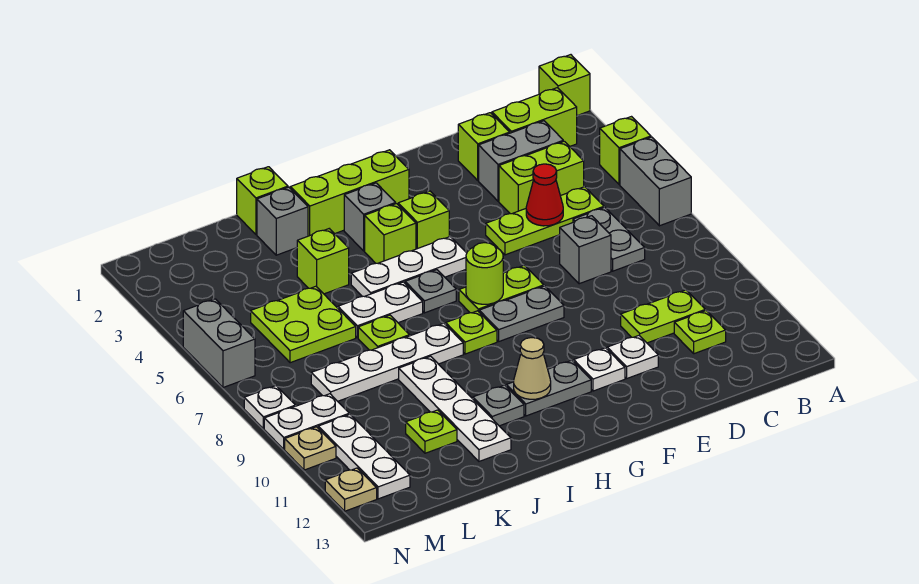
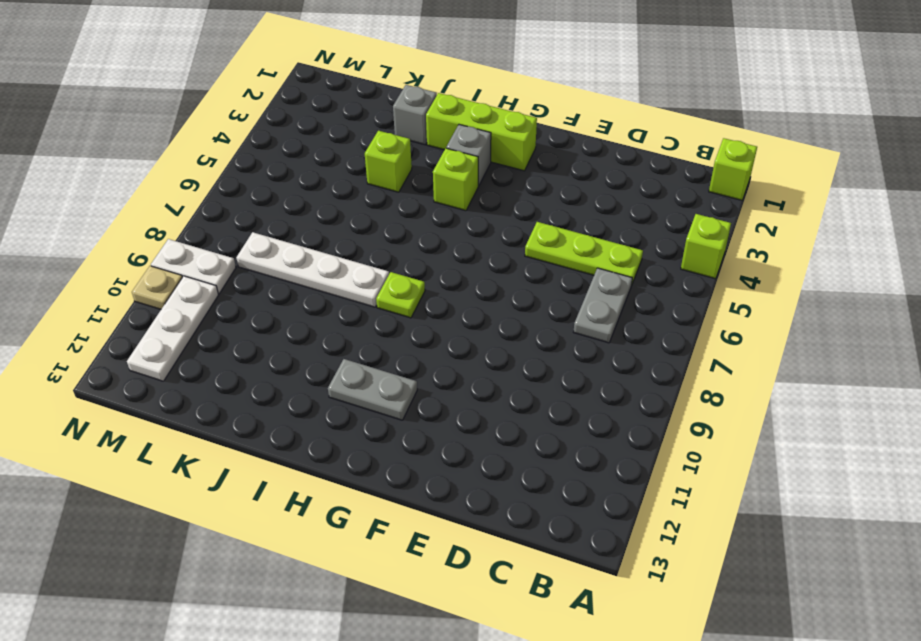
none -> grey brick A5:A6 level 1
none -> lime brick B2:C2 level 1
none -> grey brick C3:D3 level 1
none -> lime brick C4:D4 level 1

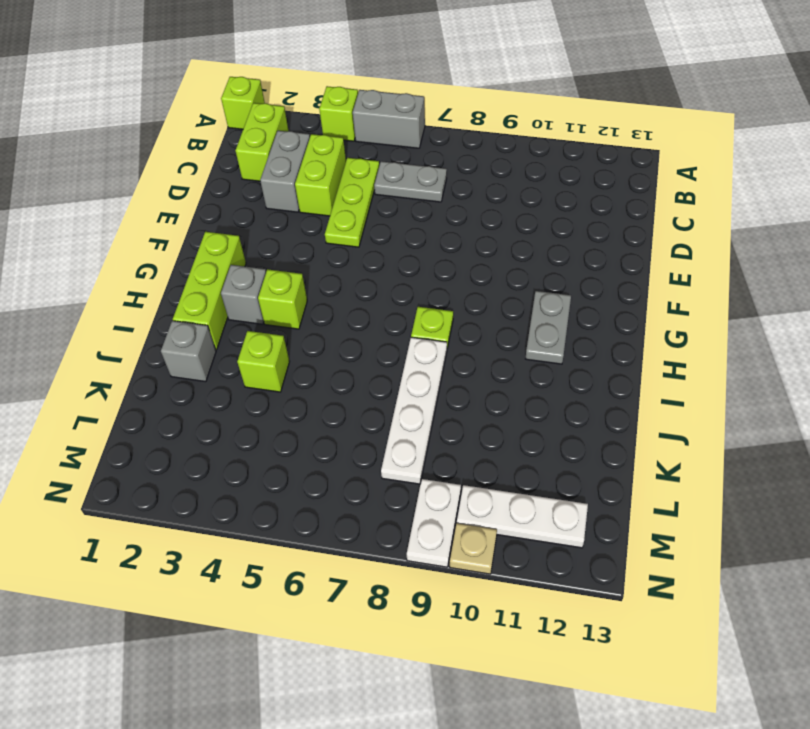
none -> lime plate C10:D10 level 1
none -> lime plate C11 level 1
none -> lime brick D2 level 1
none -> grey brick D7 level 1

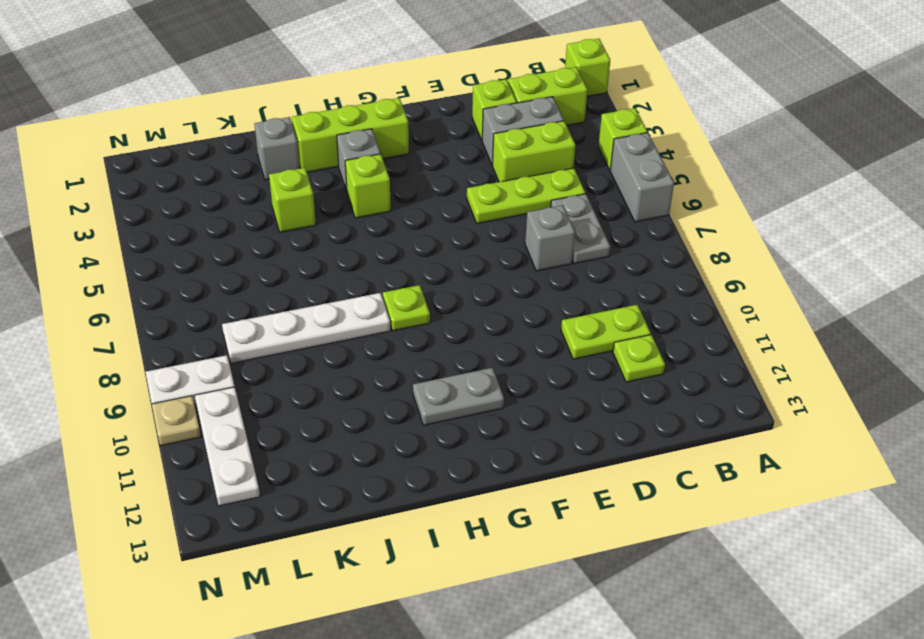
none -> white plate E11 level 1
none -> lime plate F7:G7 level 1
none -> grey plate F8:G8 level 1
none -> white plate F11 level 1

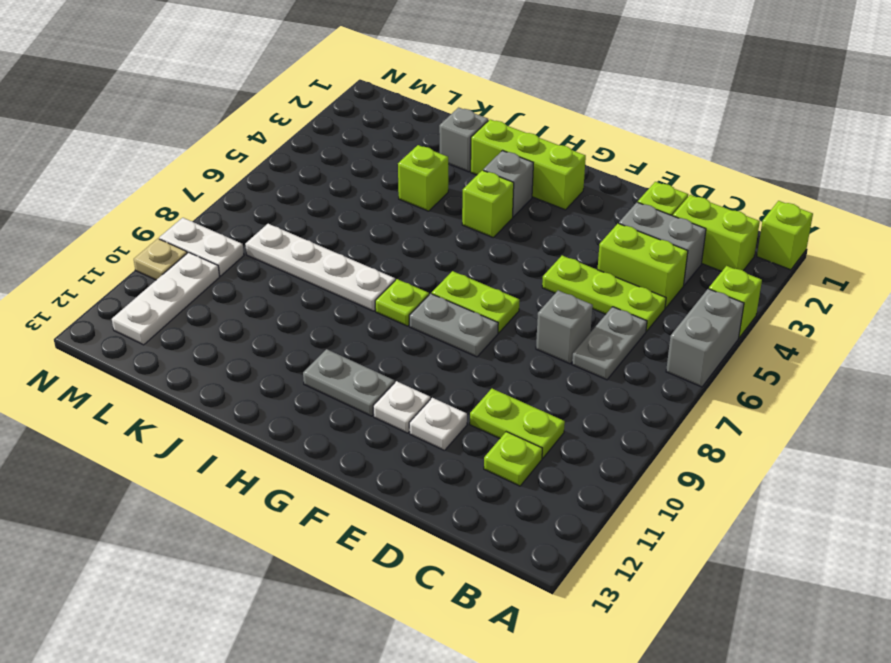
none -> lime brick G4 level 1
none -> white plate G5:I5 level 1
none -> grey plate H6 level 1
none -> white plate I6:J6 level 1

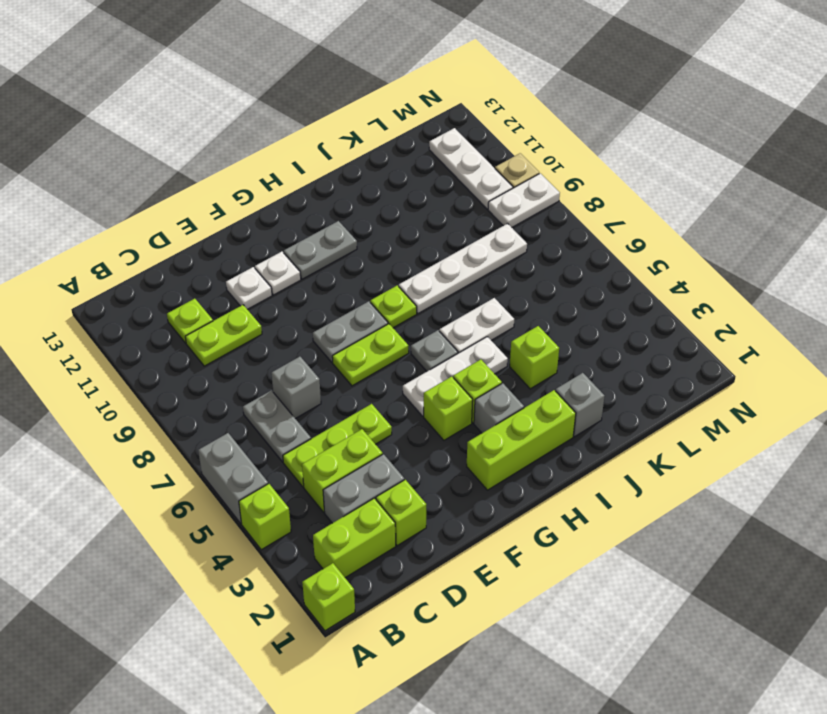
none -> grey plate I11 level 1
none -> lime brick J1 level 1
none -> lime plate J7 level 1
none -> white plate J9:J12 level 1

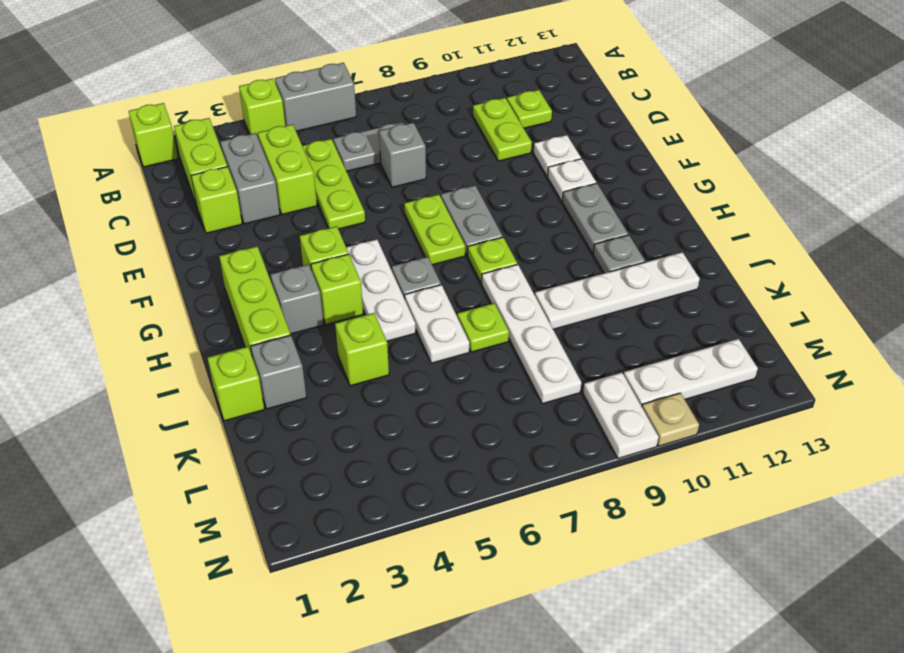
none -> lime plate K5:L6 level 1
none -> lime plate K11 level 1
none -> grey brick N5:N6 level 1
none -> white plate N8 level 1

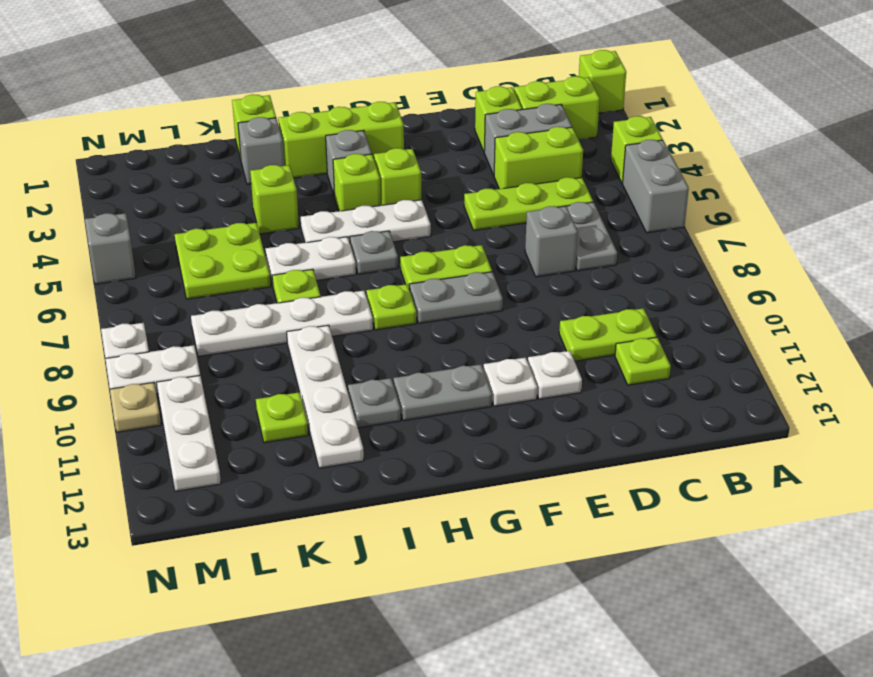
grey brick N5 level 1 -> grey brick N5:N6 level 1
none -> tan plate N12 level 1
none -> red cone D5 level 2
none -> lime round brick G7 level 2
none -> tan cone H11 level 2

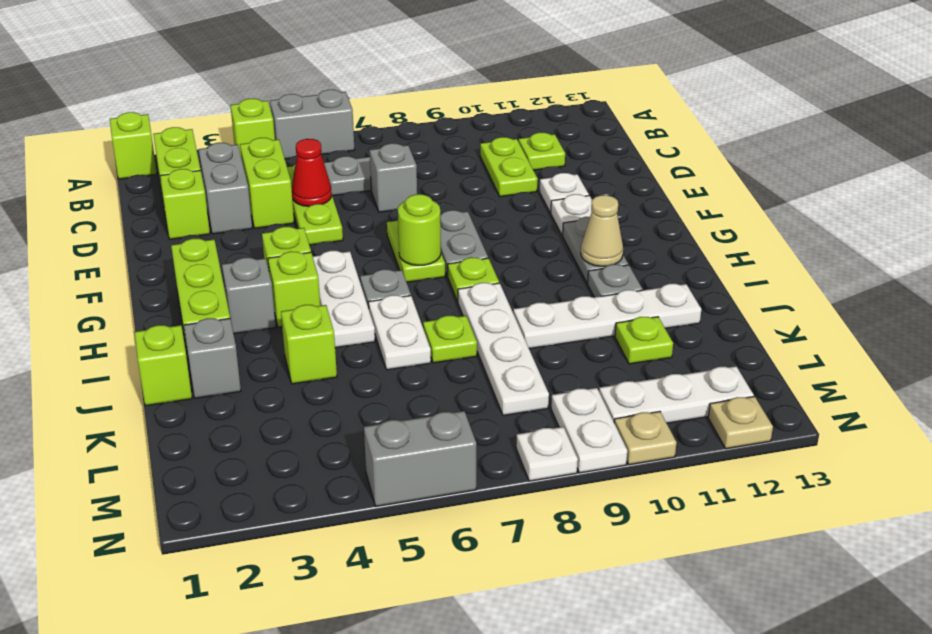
none -> lime plate K5:L6 level 1

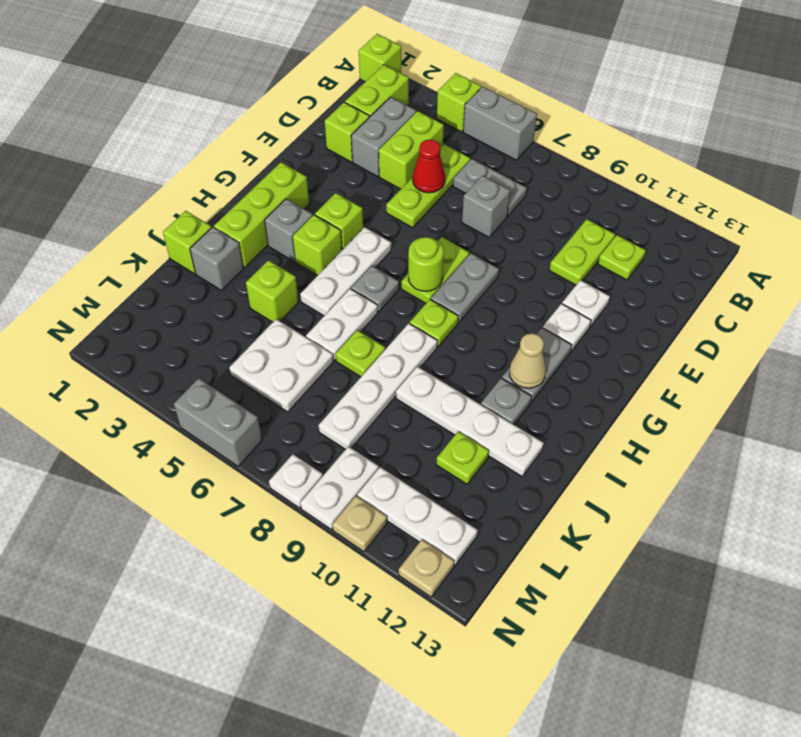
white plate K5:L6 level 1 -> lime plate K5:L6 level 1

